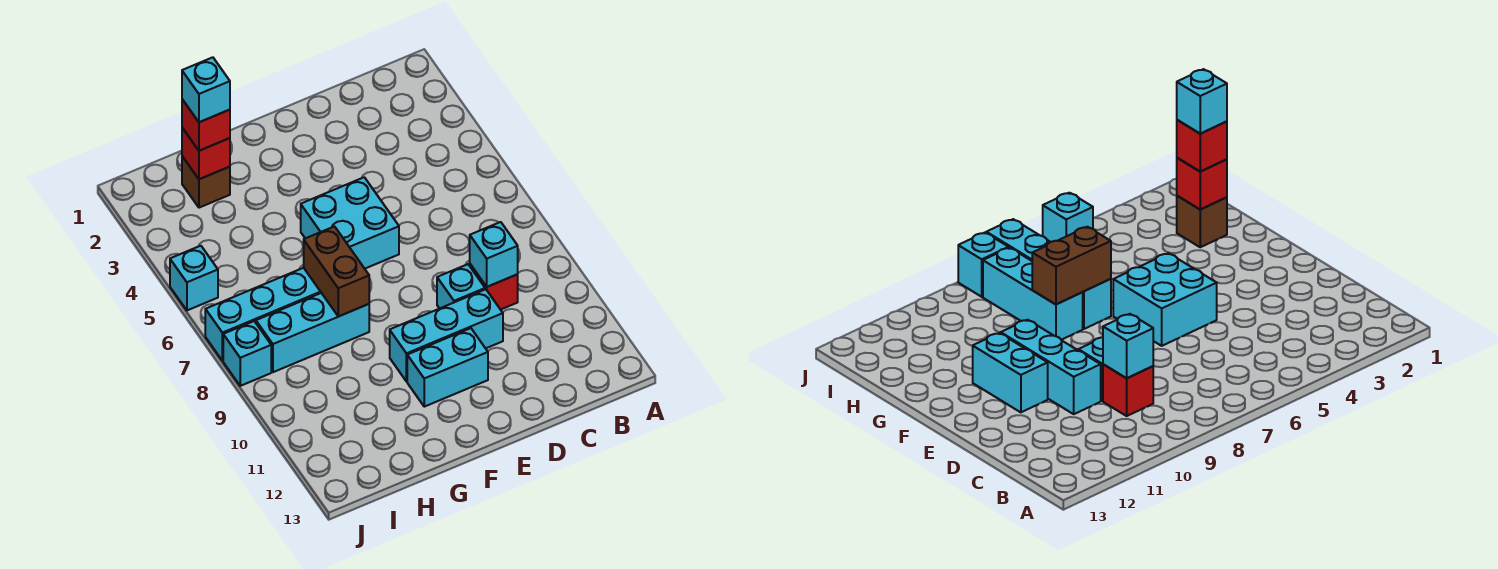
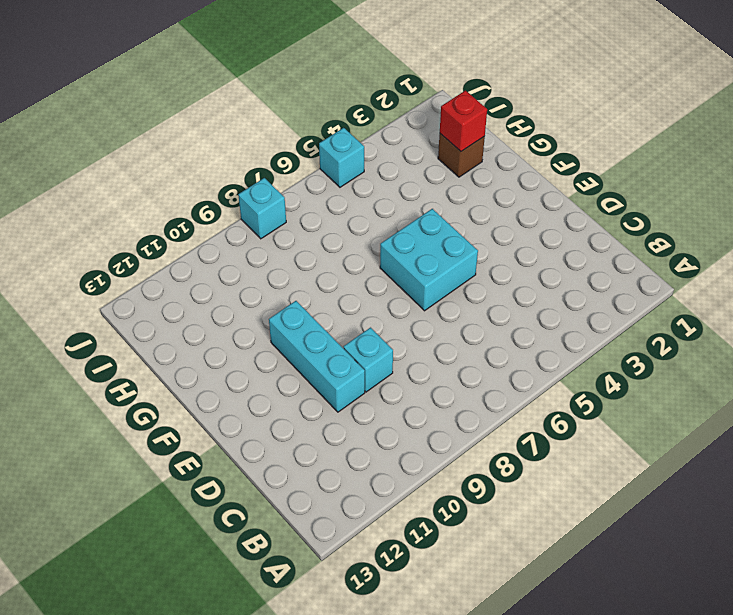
none -> red brick C9 level 1
none -> cyan brick E11:F11 level 1
none -> cyan brick G7:J7 level 1

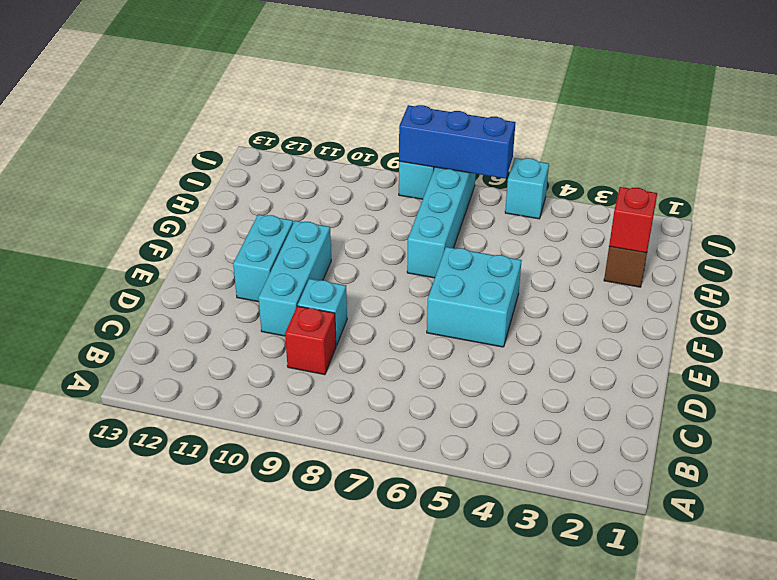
blue brick J6:J8 level 2 -> none
none -> cyan brick G8:I8 level 1
none -> cyan brick C9 level 2
none -> brown brick G7:G8 level 2

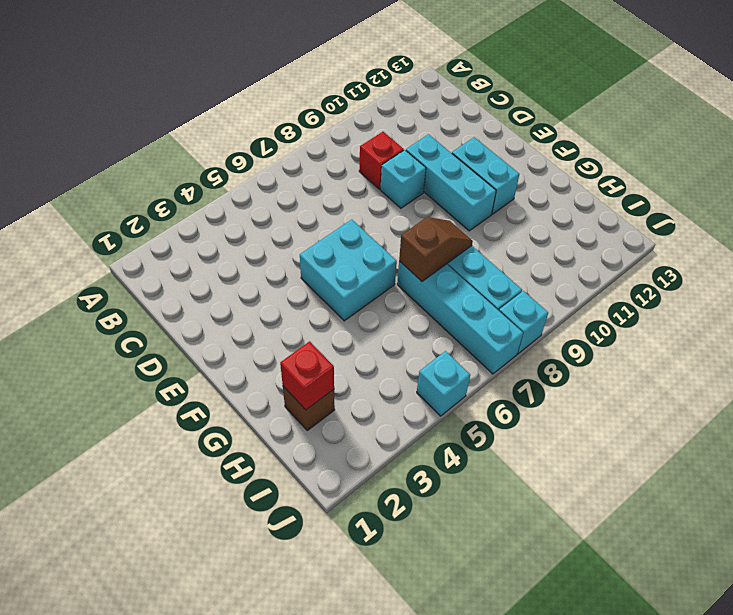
brown slope G7:G8 level 2 top 7 -> brown brick G7:G8 level 2
none -> cyan brick C9 level 2
none -> red brick H2 level 3
none -> cyan brick H2 level 4

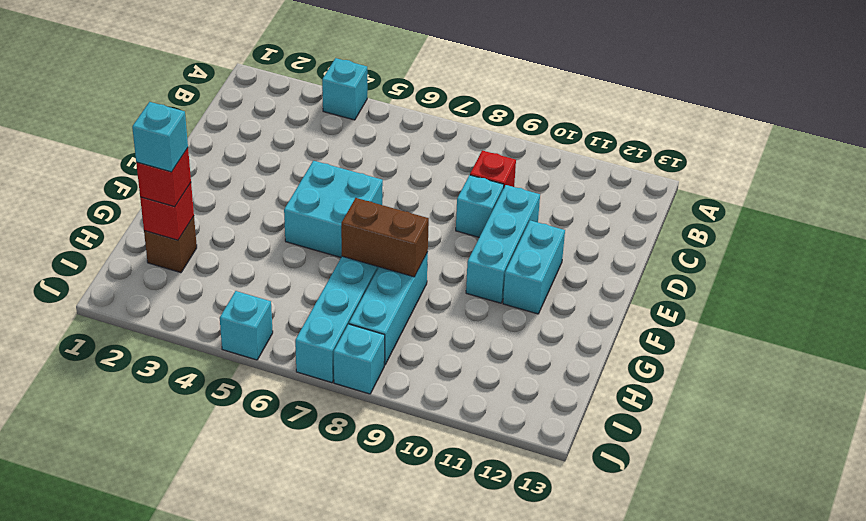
cyan brick A4 level 1 -> cyan brick C9 level 2

